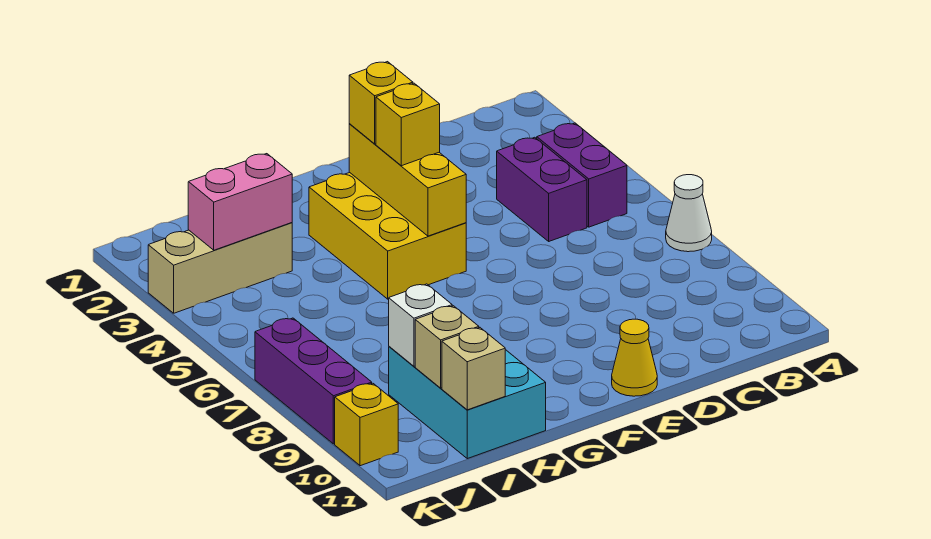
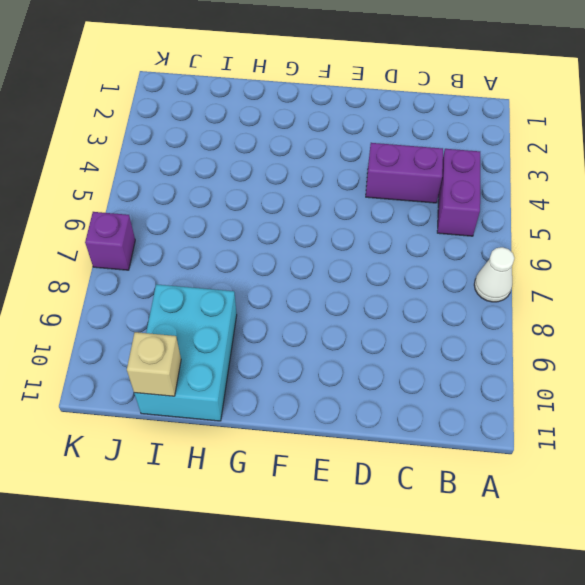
purple brick C4:D4 level 1 -> purple brick C4:C5 level 1
purple brick K7 level 1 -> purple brick K7:K9 level 1
none -> yellow cone E11 level 1
none -> yellow brick F3:G5 level 1
none -> tan brick I3:K3 level 1

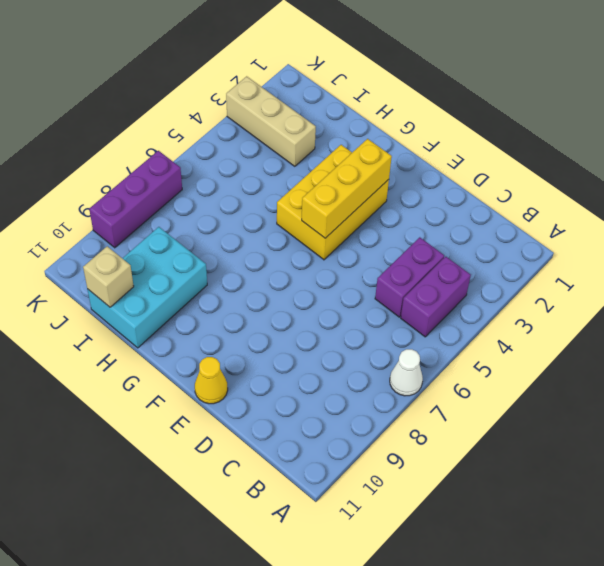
none -> yellow brick K10 level 1
none -> pink brick I3:J3 level 2
none -> white brick I9 level 2

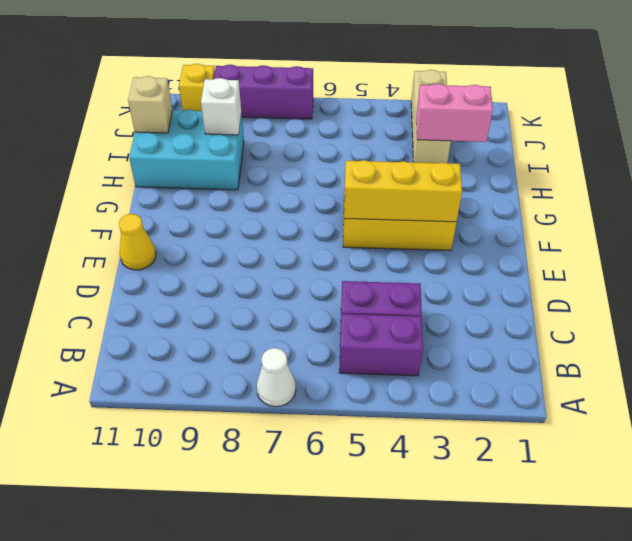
pink brick I2:I3 level 2 -> pink brick I3:J3 level 2
none -> tan brick I10 level 2
none -> yellow brick F3 level 3
none -> yellow brick F4 level 3

